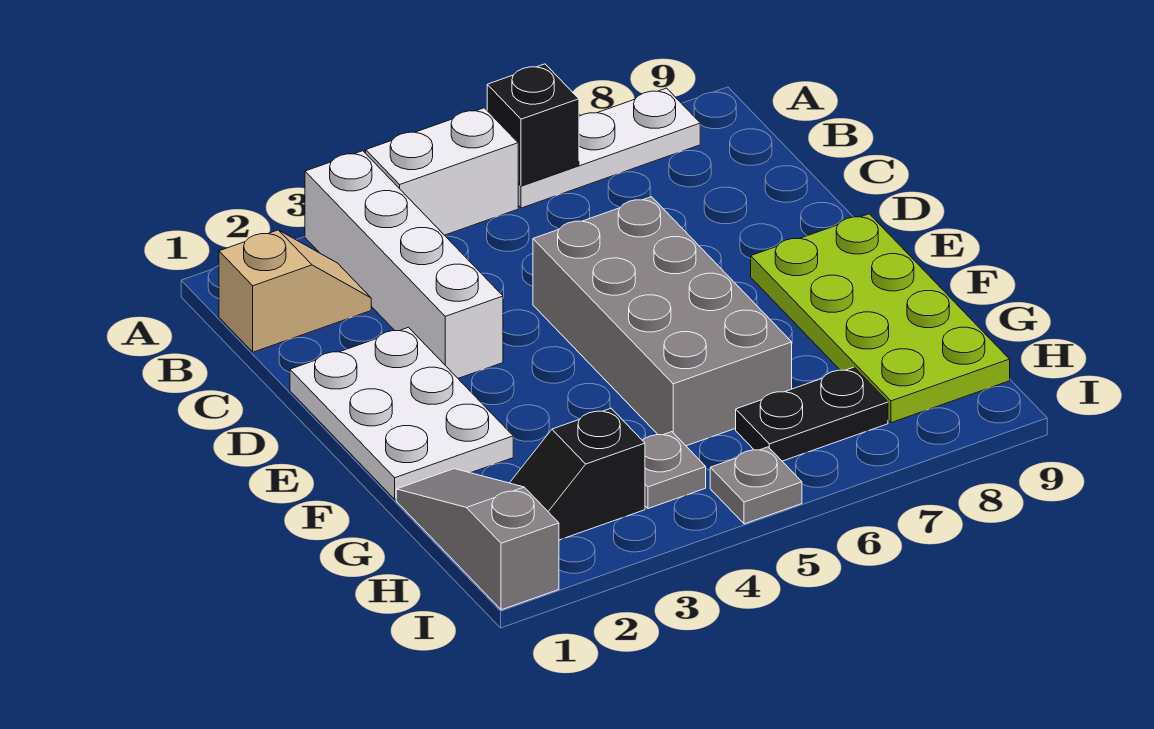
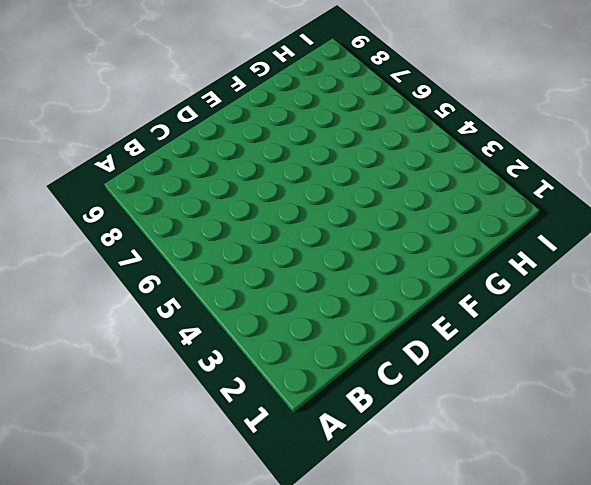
none -> white brick A3:D3 level 1
none -> white brick A4:A5 level 1
none -> white plate A6:A8 level 1

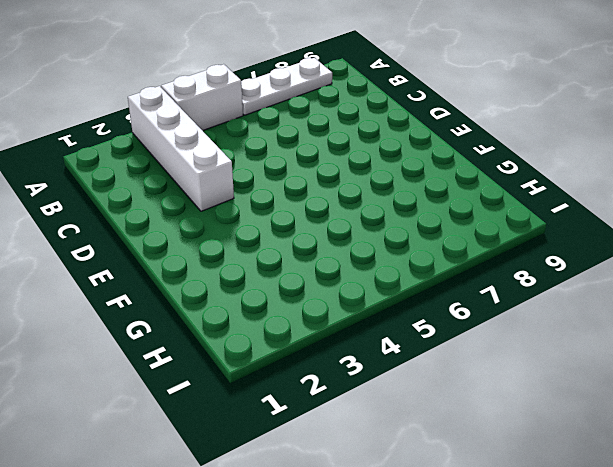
none -> tan slope B1:B2 level 1 top 1
none -> white plate D1:F2 level 1
none -> grey brick D5:G6 level 1

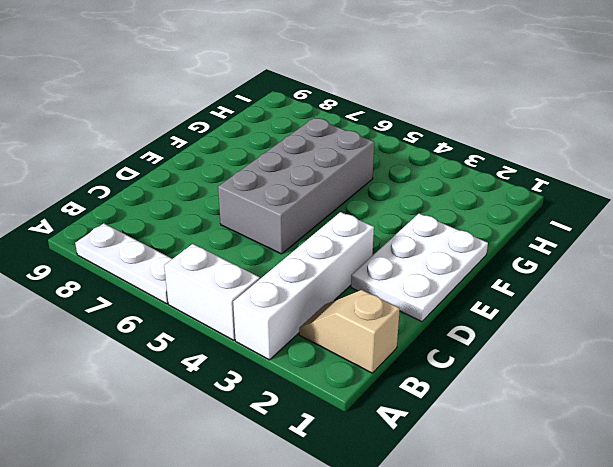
none -> lime plate E8:H9 level 1
none -> grey slope G1:I1 level 1 top I
none -> black slope H2:H3 level 1 top 3

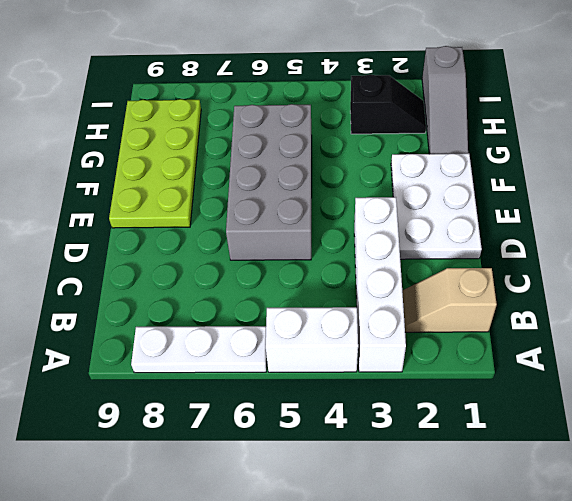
none -> grey plate H4 level 1
none -> black plate H6:H7 level 1
none -> grey plate I5 level 1

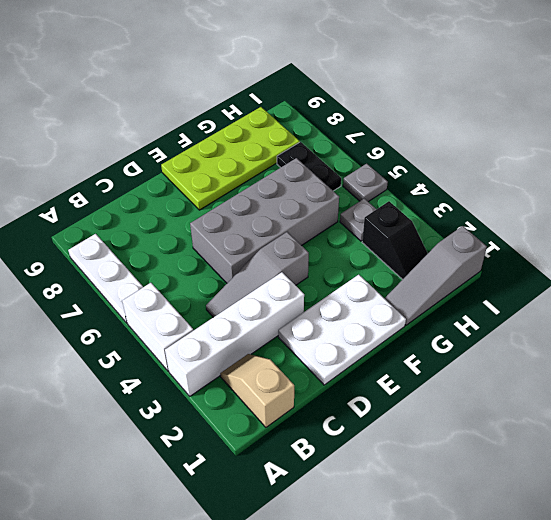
grey slope C4:E4 level 1 top E -> none
none -> black brick A6 level 2

